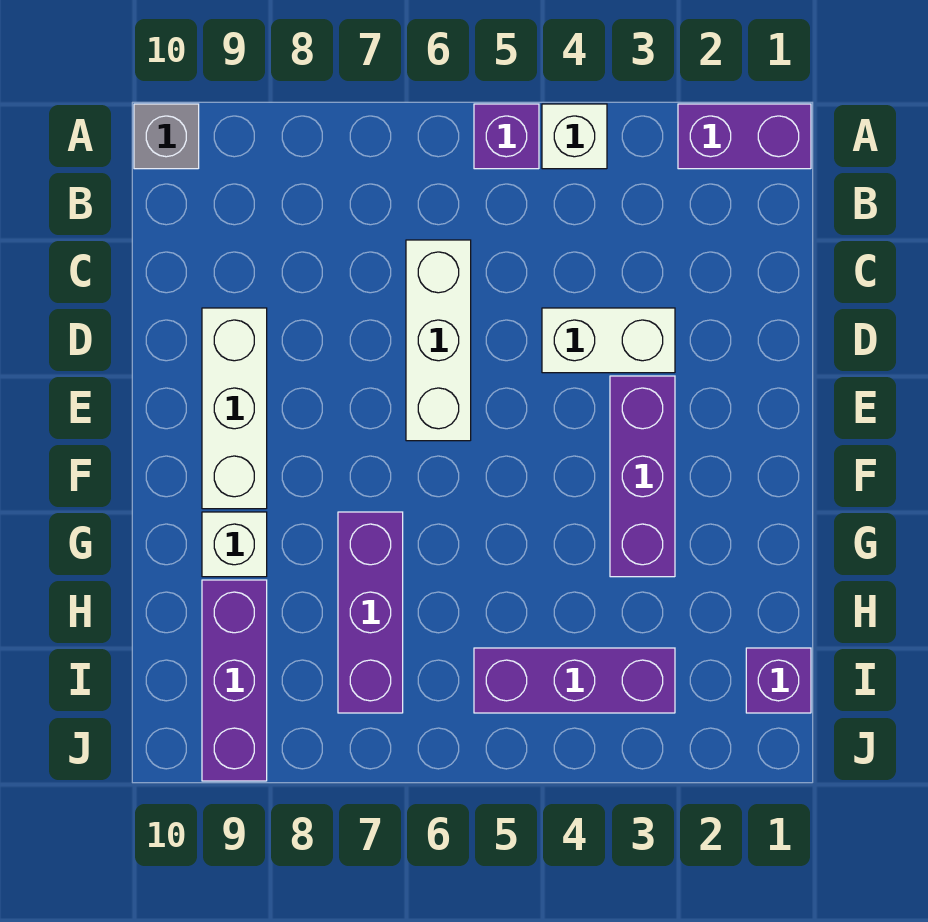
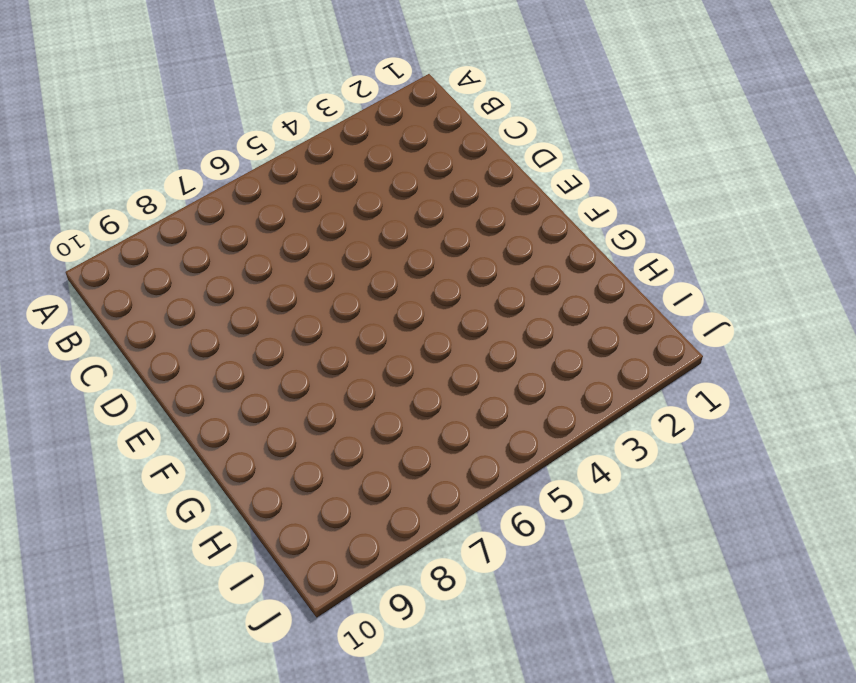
none -> purple brick A1:A2 level 1
none -> white brick A4 level 1
none -> purple brick A5 level 1

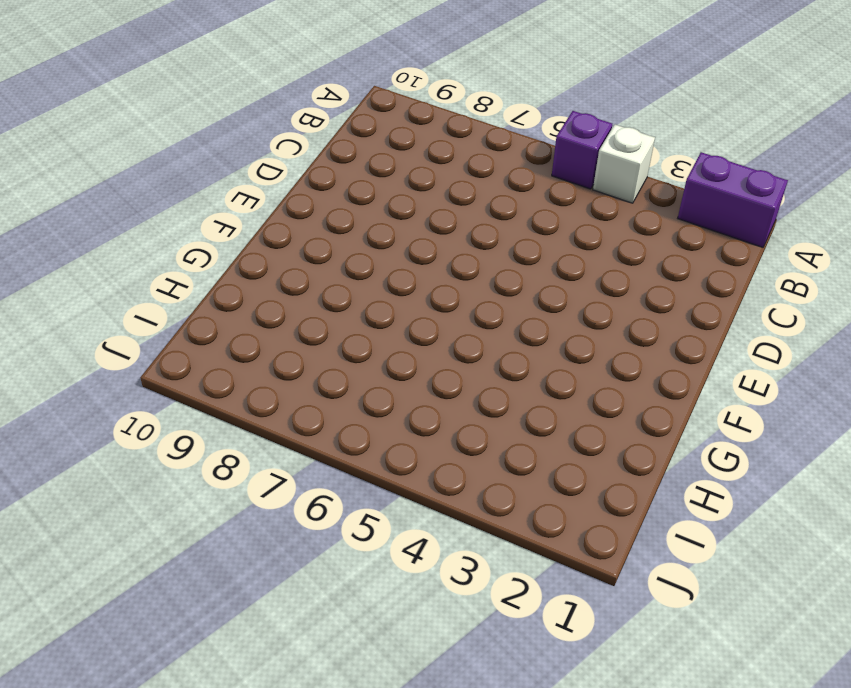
none -> grey brick A10 level 1
none -> white brick C6:E6 level 1
none -> white brick D3:D4 level 1

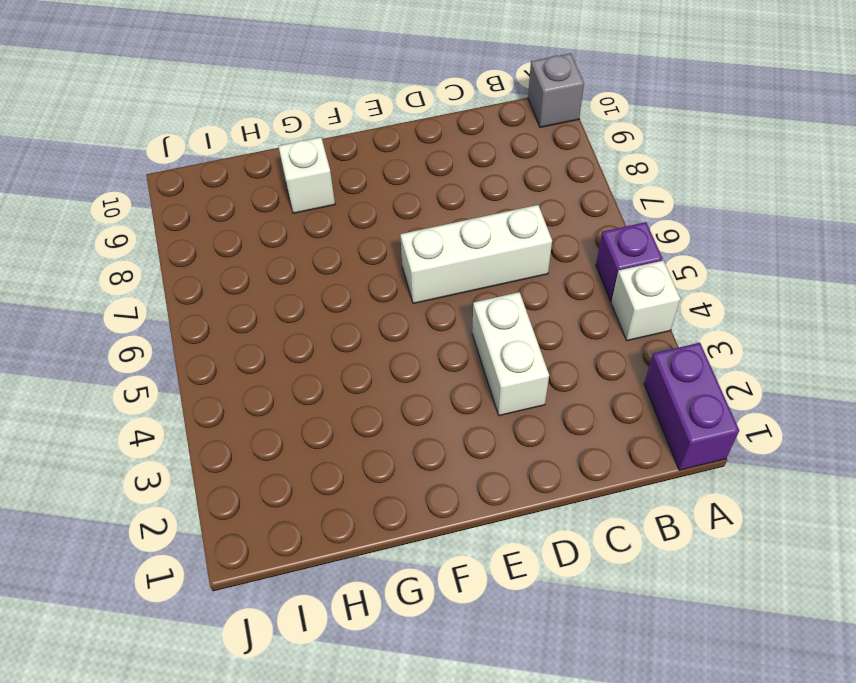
none -> white brick D9:F9 level 1
none -> purple brick E3:G3 level 1
none -> purple brick G7:I7 level 1

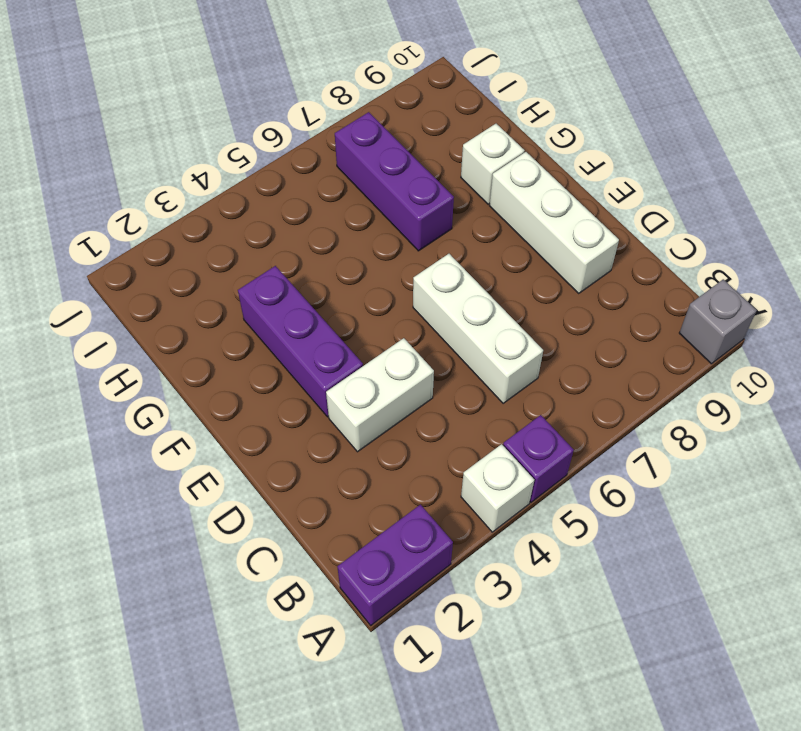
none -> purple brick H9:J9 level 1
none -> purple brick I1 level 1
none -> purple brick I3:I5 level 1

